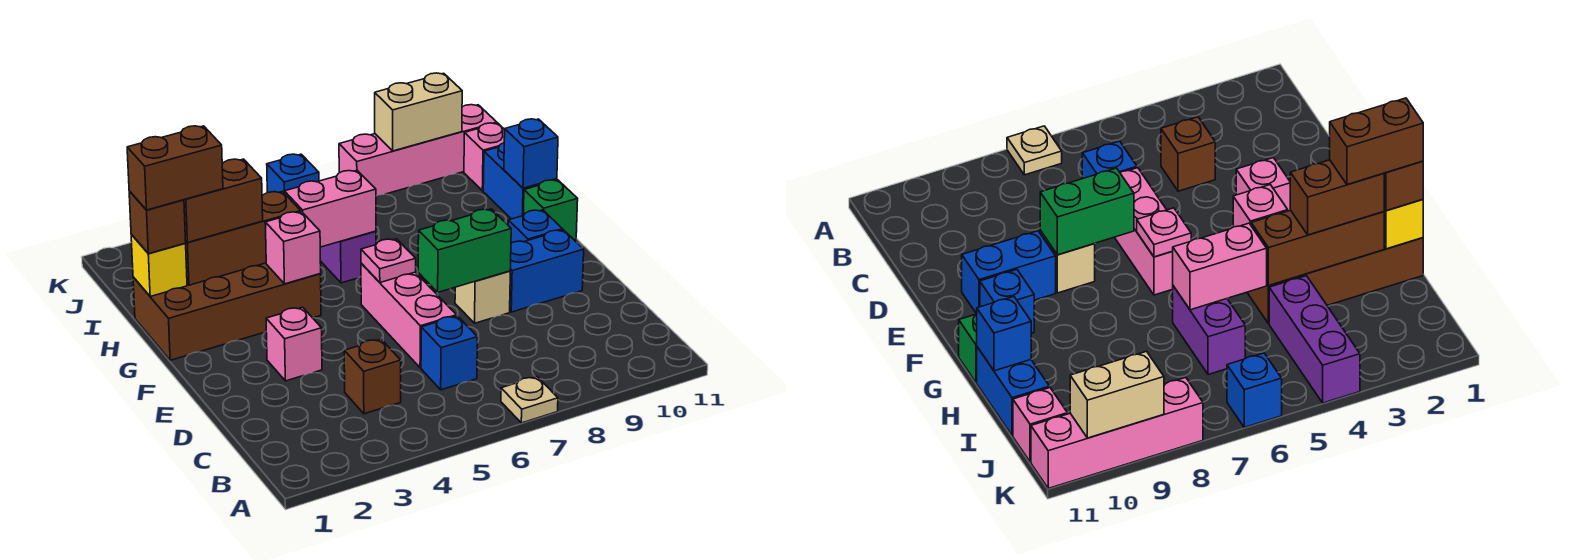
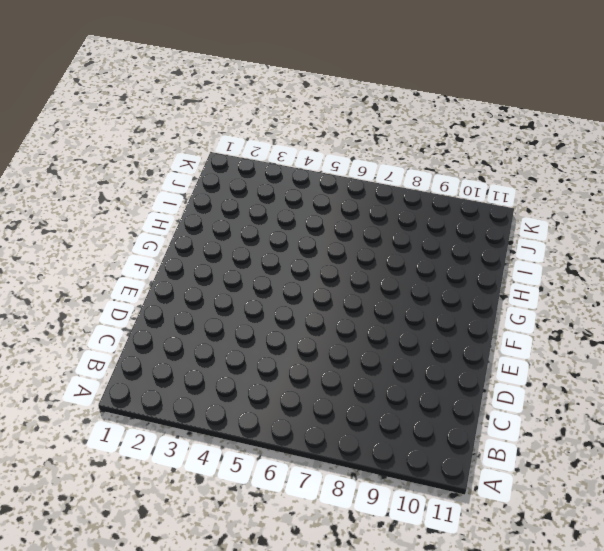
none -> tan plate A7 level 1
none -> brown brick C4 level 1
none -> blue brick C6 level 1

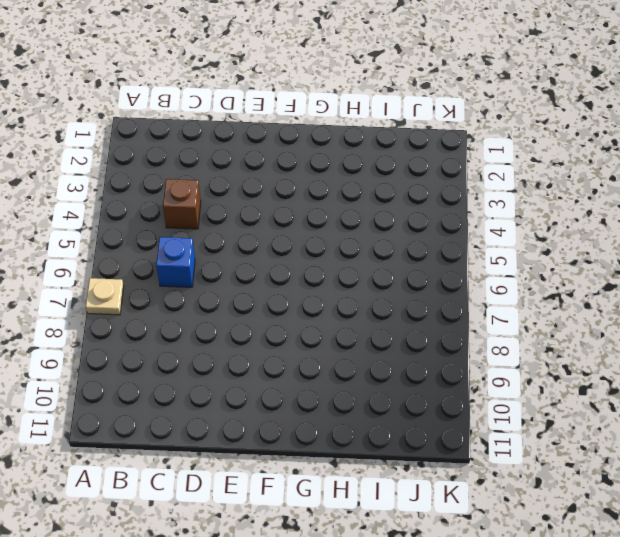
none -> pink brick D6:F6 level 1
none -> pink brick E3 level 1
none -> tan brick E8 level 1

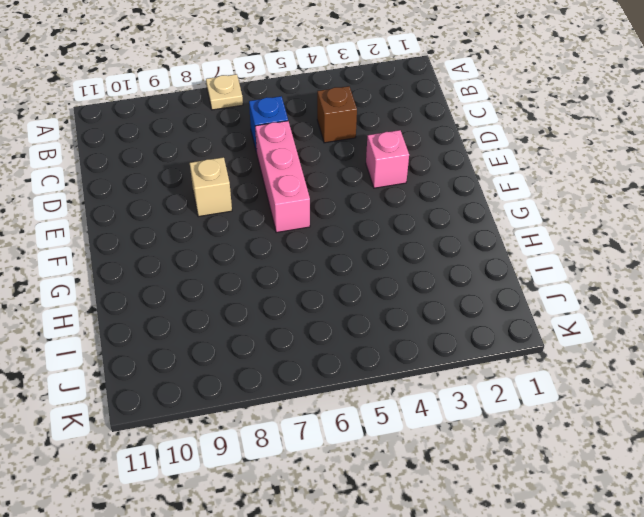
none -> blue brick E9:E10 level 1
none -> blue brick F10 level 1
none -> brown brick G1:H4 level 1

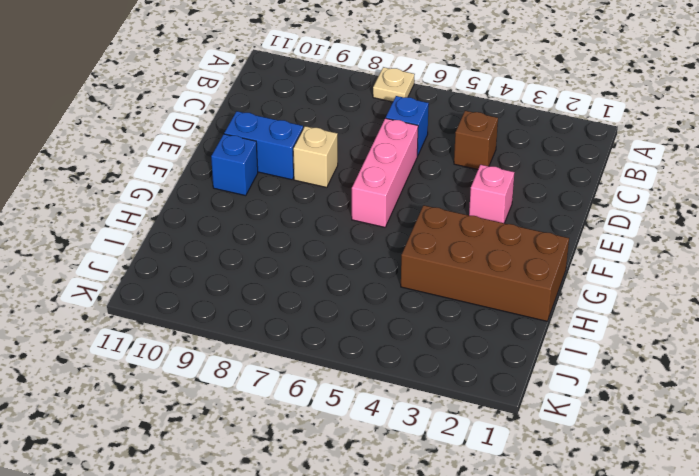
none -> green brick G11 level 1
none -> purple brick H6:I6 level 1
none -> blue brick H11:I11 level 1

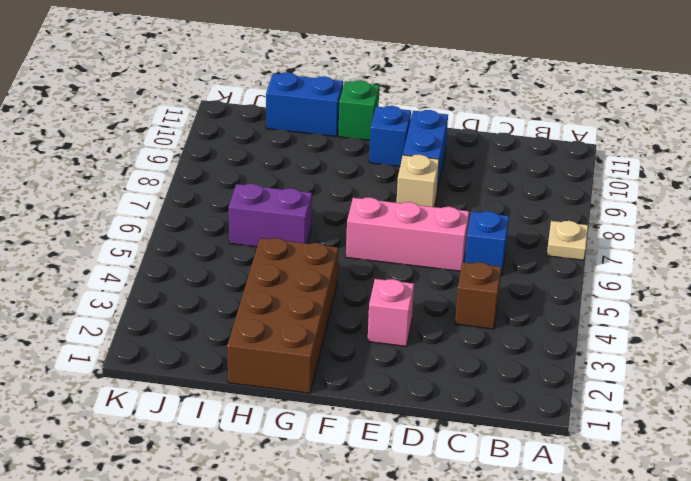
none -> purple brick I4:K4 level 1
none -> pink brick J11 level 1
none -> blue brick K6 level 1

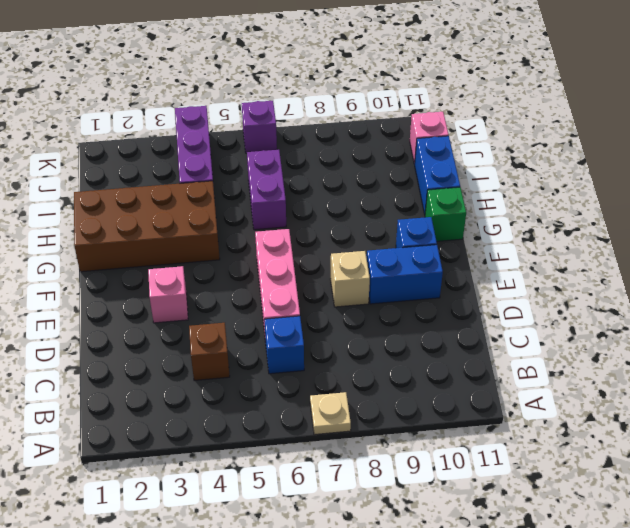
purple brick K6 level 1 -> blue brick K6 level 1
none -> pink brick K8:K11 level 1
none -> green brick E7:E8 level 2
none -> pink plate F6 level 2

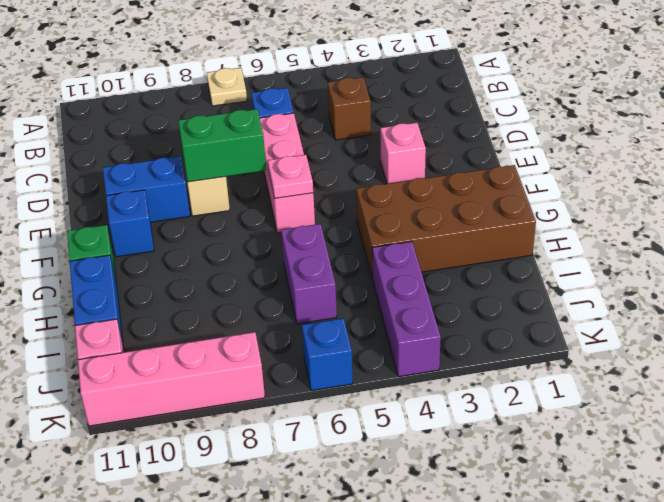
none -> pink brick G4 level 2
none -> yellow brick H1 level 2
none -> brown brick H2:H4 level 2

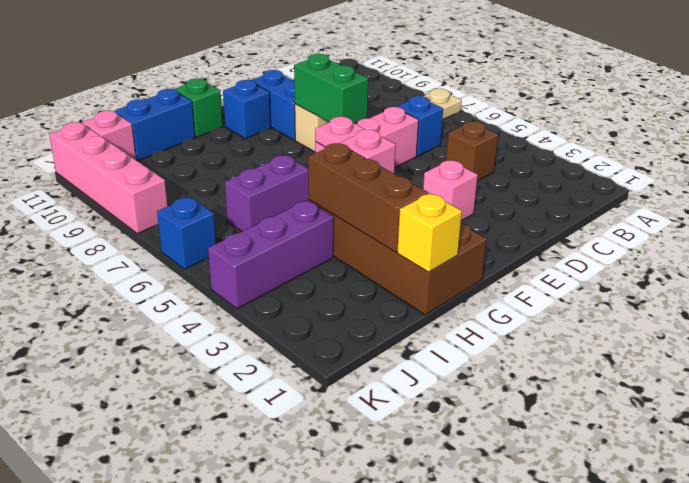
none -> pink brick H5:H6 level 2
none -> blue brick H11 level 2
none -> tan brick K9:K10 level 2

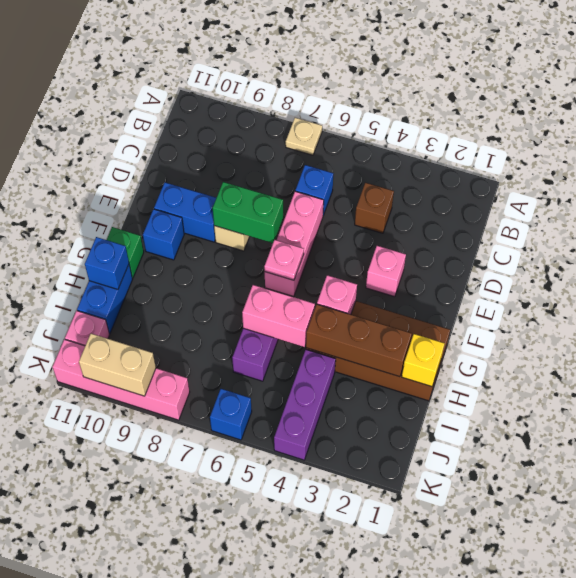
none -> brown brick H1 level 3
none -> brown brick H2:H3 level 3
none -> brown brick H1:H2 level 4

